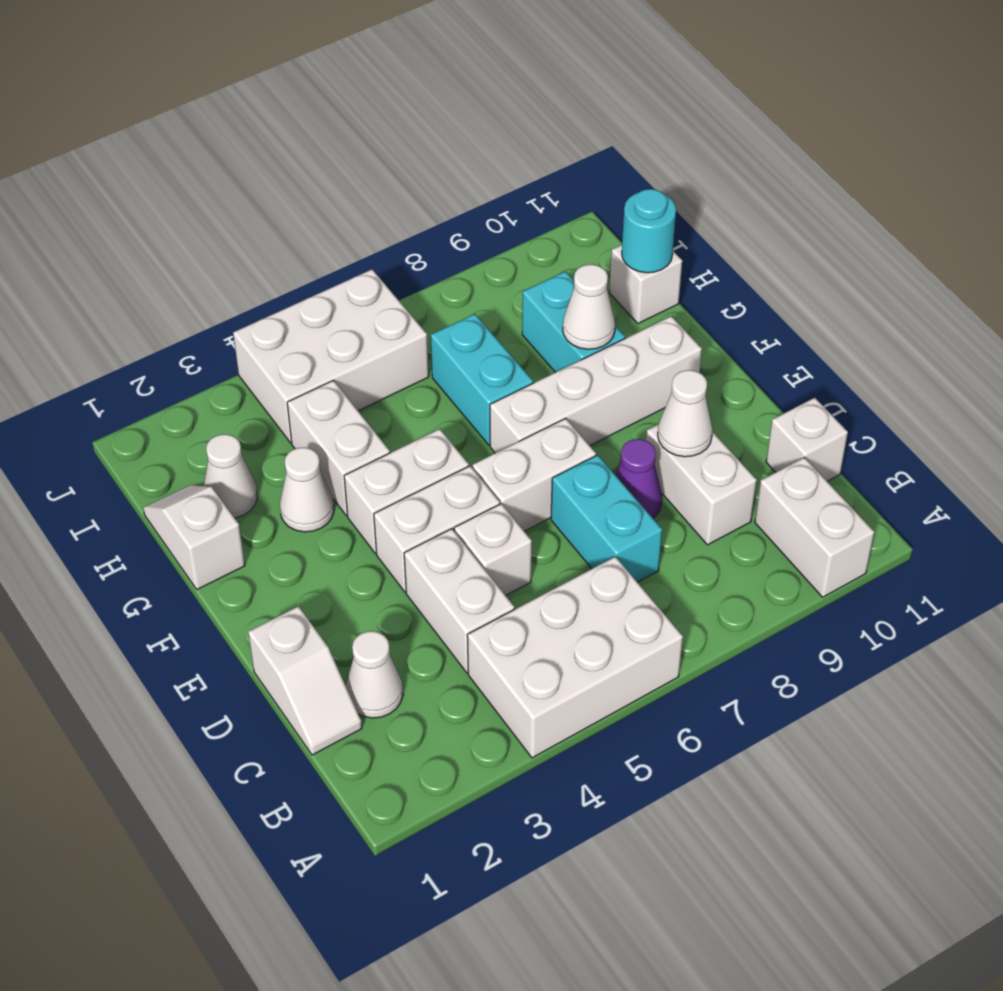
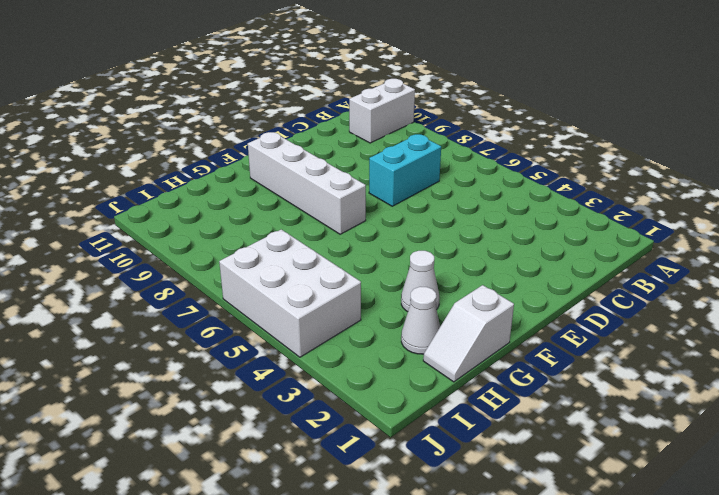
none -> white brick A4:B6 level 1
none -> white slope C1:D1 level 1 top D
none -> white cone C2 level 1

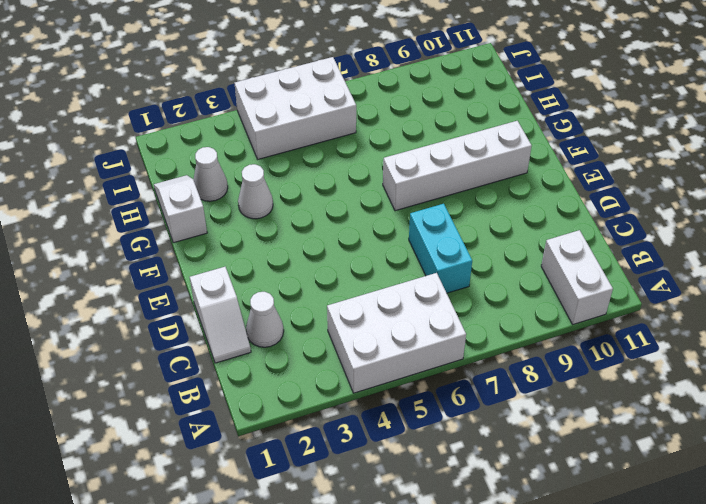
none -> white brick C4:D4 level 1
none -> white brick C9:D9 level 1
none -> white brick C11 level 1

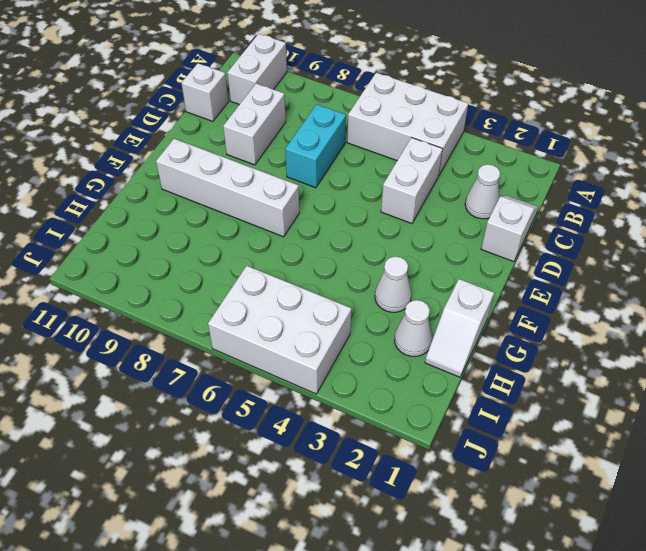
none -> white brick D5 level 1
none -> purple cone D8 level 1
none -> white brick E4:E5 level 1

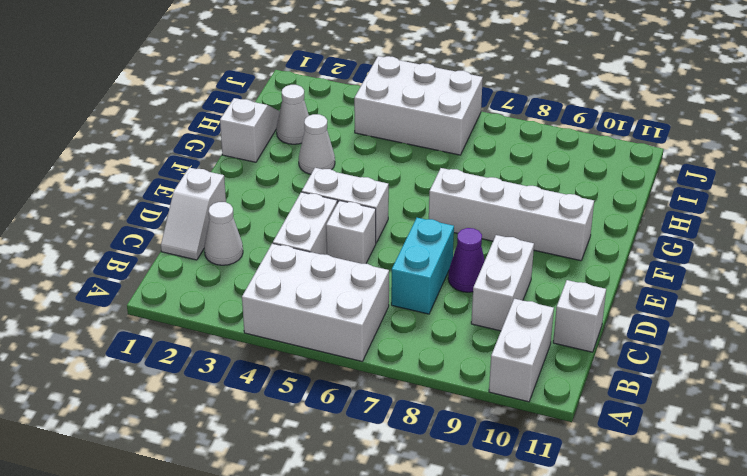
none -> white brick E6:E7 level 1
none -> white brick F4:F5 level 1
none -> white brick G4:H4 level 1

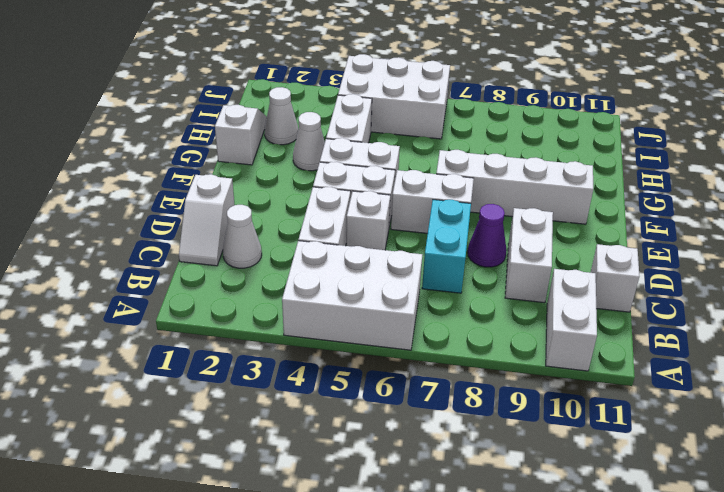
none -> cyan brick G7:H7 level 1
none -> cyan brick G9:H9 level 1
none -> white brick H11 level 1

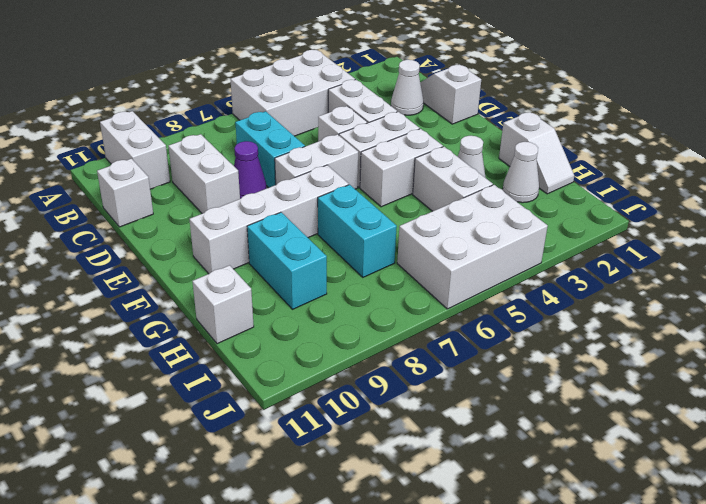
none -> white cone D9 level 2
none -> white cone G9 level 2
none -> cyan round brick H11 level 2

